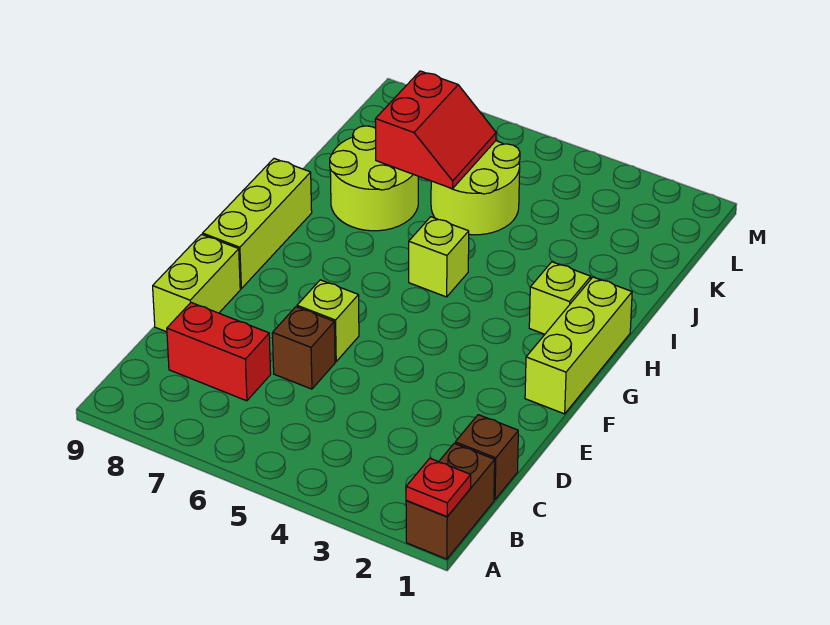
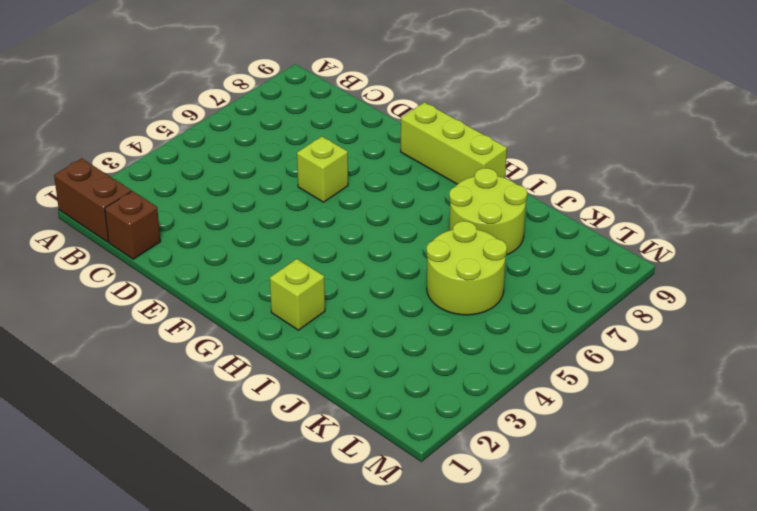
none -> red brick C7:C8 level 1
none -> brown brick D6 level 1
none -> lime brick D9:E9 level 1

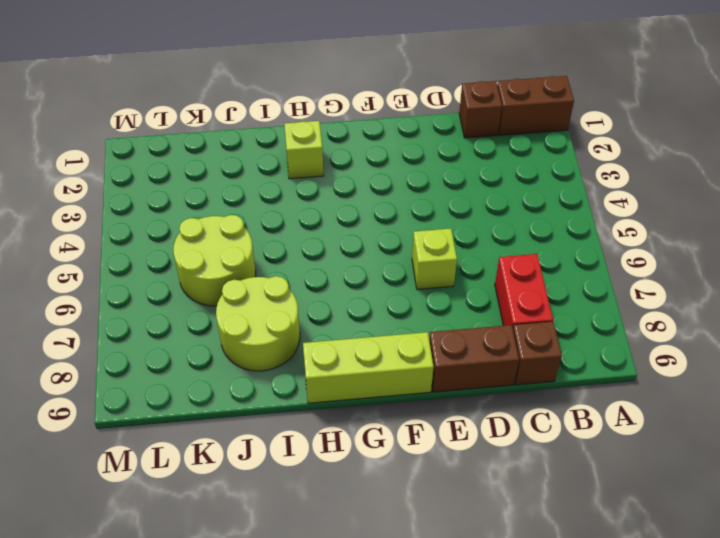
brown brick C9 level 1 -> brown brick D6 level 1
brown brick D9:E9 level 1 -> lime brick D9:E9 level 1
none -> lime brick F1:H1 level 1
none -> lime brick H5 level 1
none -> red plate A1 level 2

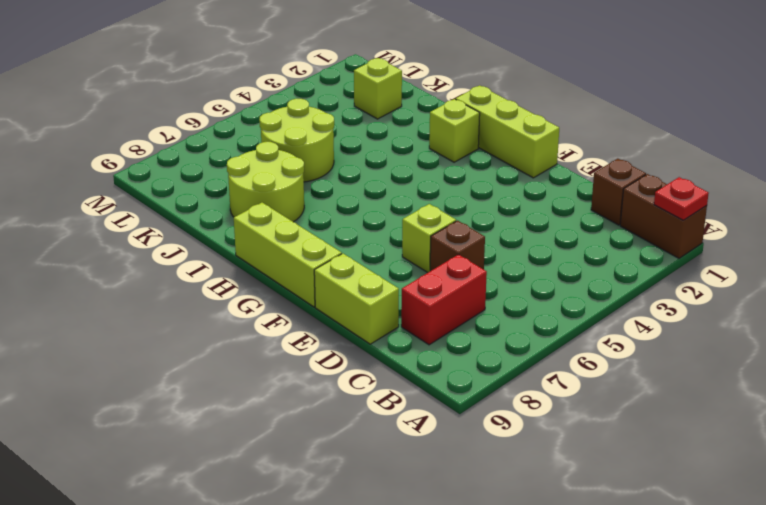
lime brick K2 level 1 -> lime brick H5 level 1
none -> red slope J6:K7 level 2 top 7

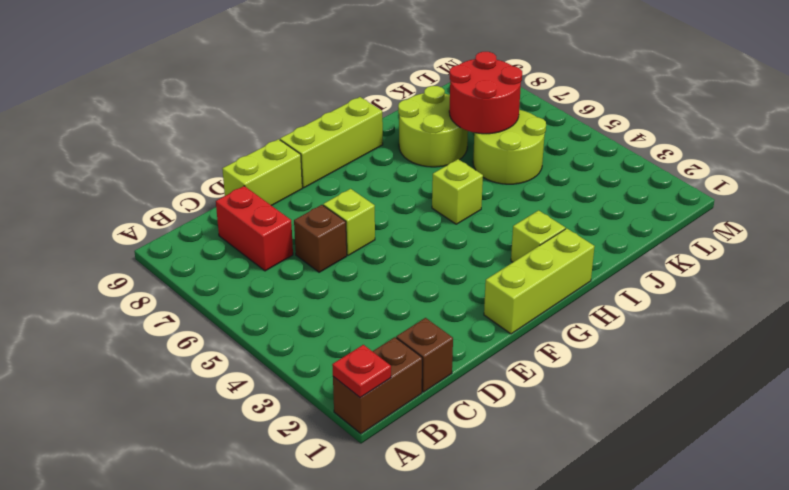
red round brick J6:K7 level 2 -> red slope J6:K7 level 2 top 7

